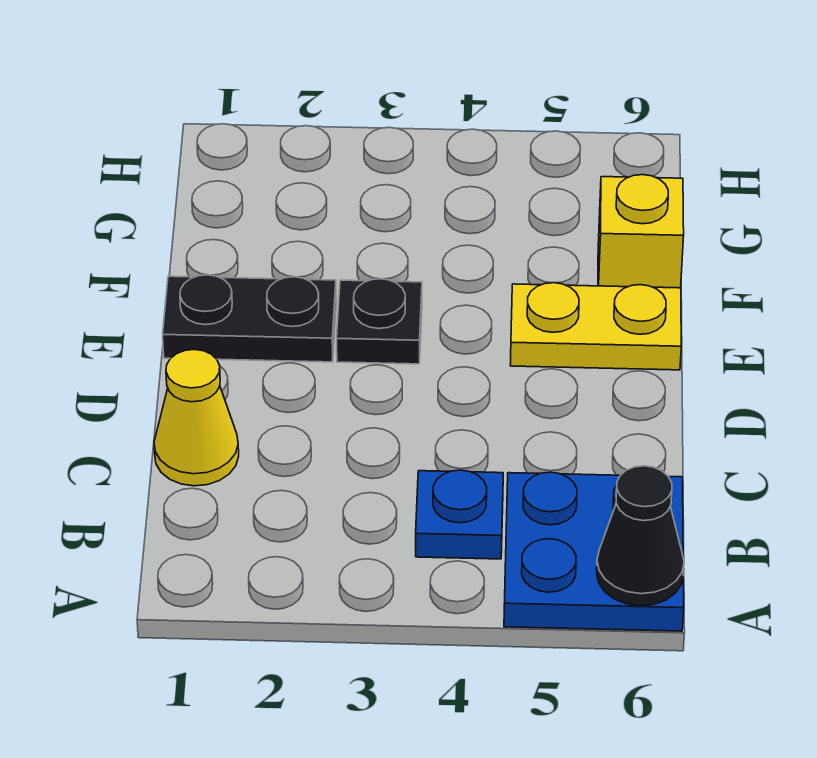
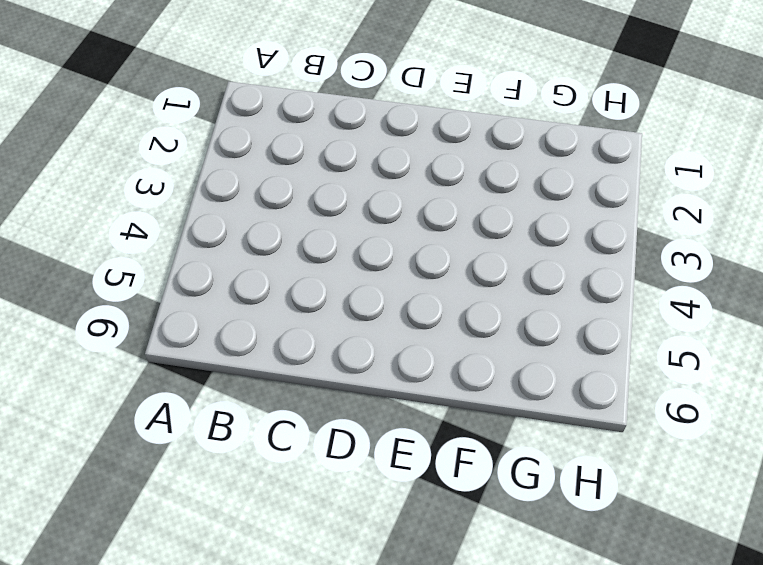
none -> blue plate A5:B6 level 1
none -> blue plate B4 level 1

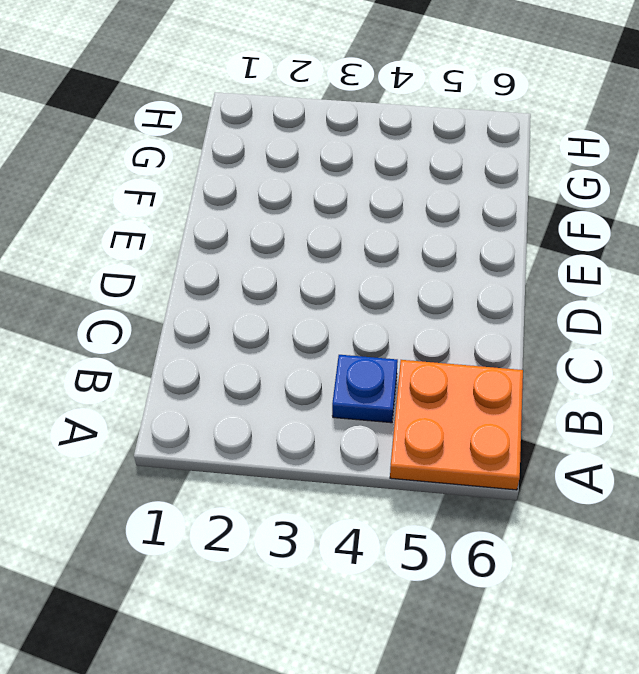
orange plate A5:B6 level 1 -> blue plate A5:B6 level 1
none -> yellow cone C1 level 1
none -> black plate E1:E2 level 1

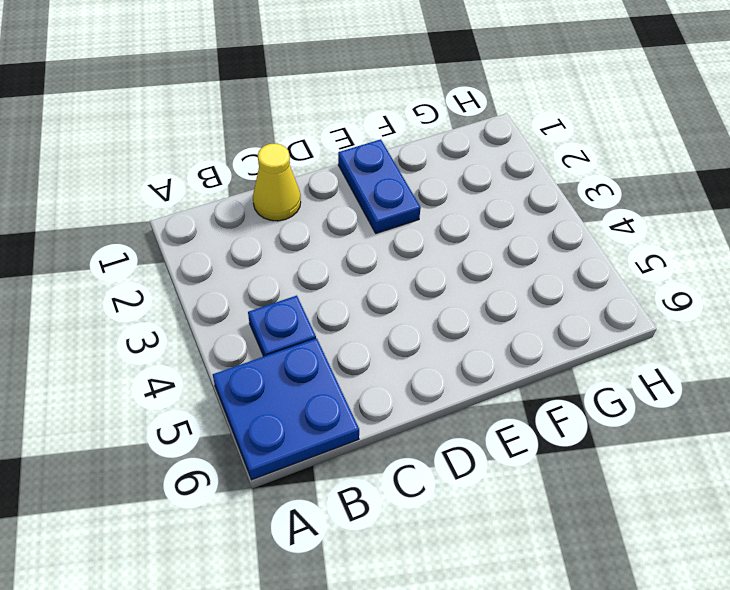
blue plate E1:E2 level 1 -> black plate E1:E2 level 1
none -> black plate E3 level 1
none -> yellow plate E5:E6 level 1

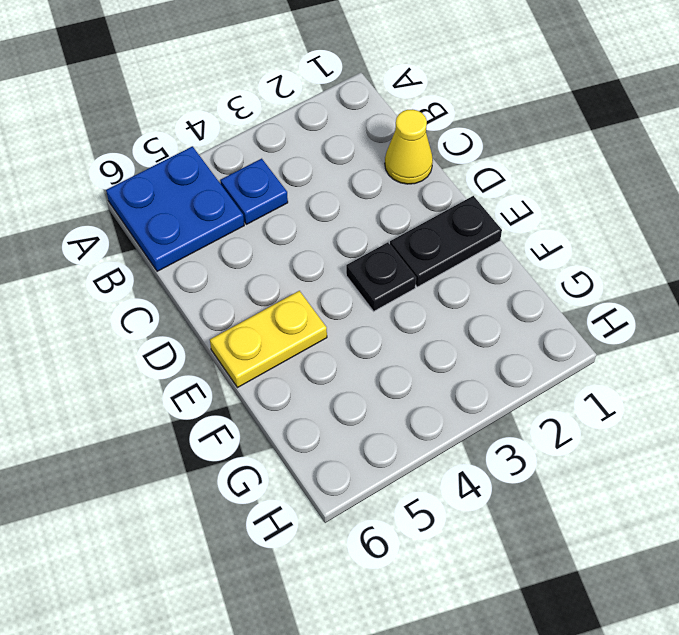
none -> yellow brick F6 level 1
none -> black cone A6 level 2

